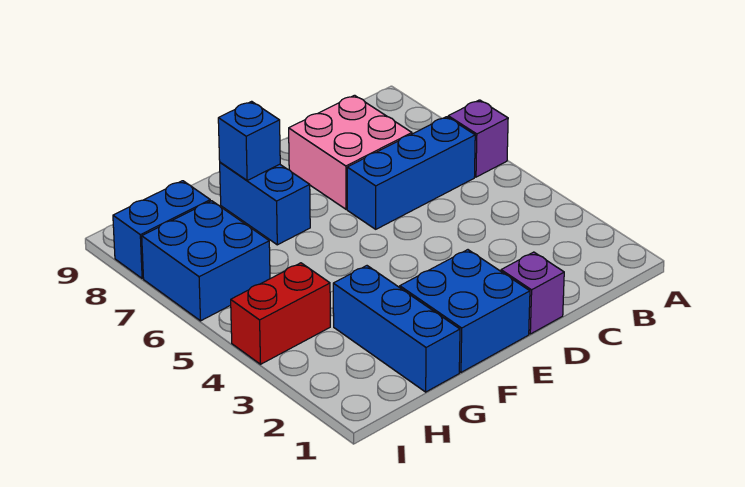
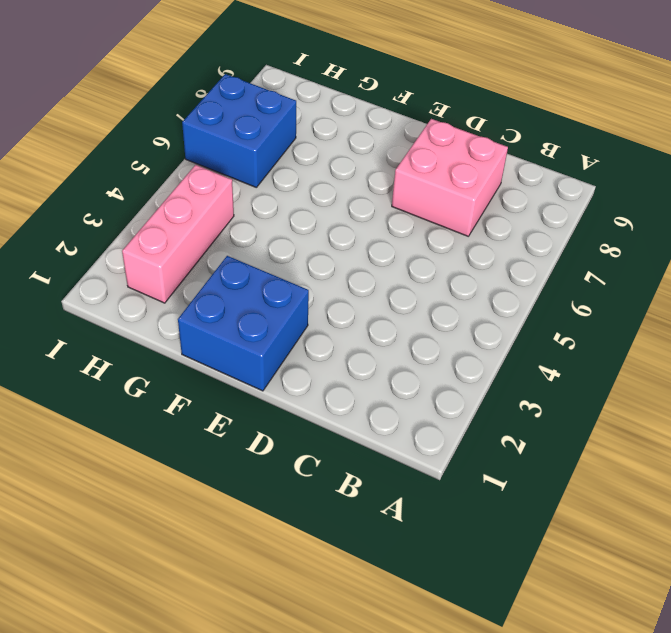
pink brick H2:H4 level 1 -> red brick H4:I4 level 1
none -> purple brick A6 level 1
none -> blue brick B6:D6 level 1

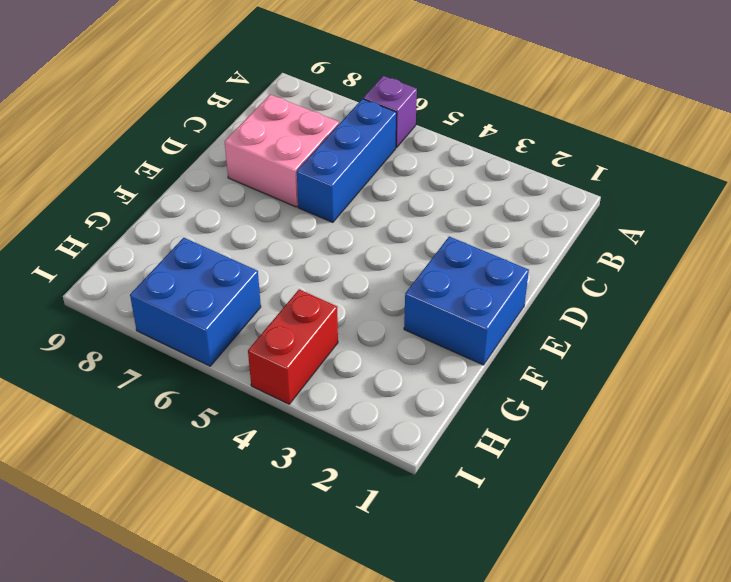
none -> purple brick D1 level 1
none -> blue brick F7:F8 level 1

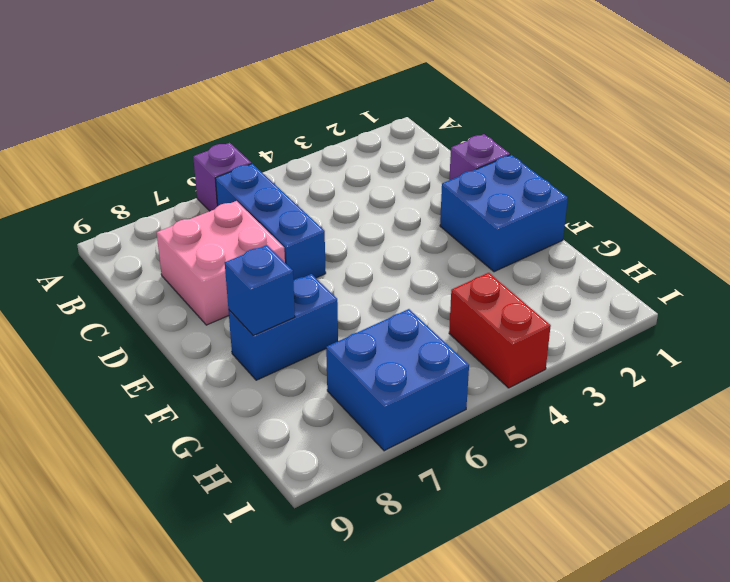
none -> blue brick G1:G3 level 1
none -> blue brick H8:I8 level 1

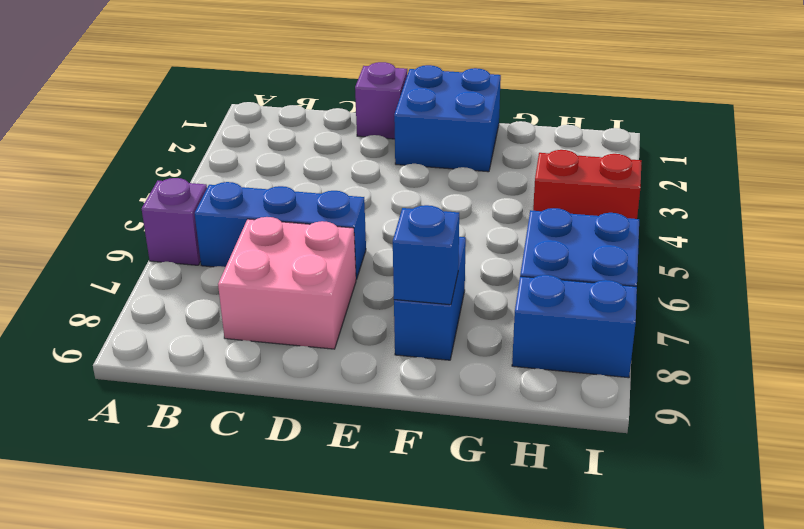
none -> blue brick G1:G3 level 1

